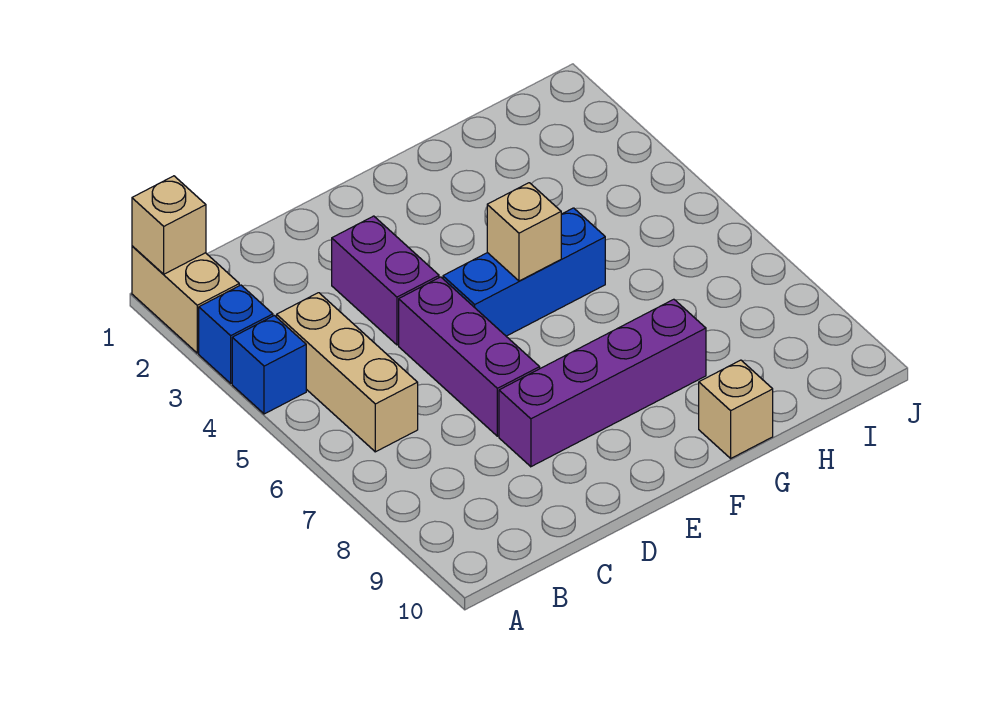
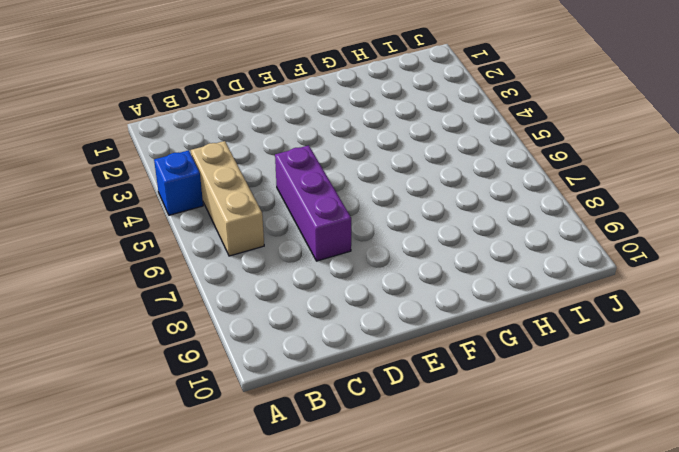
none -> tan brick A1:A2 level 1
none -> blue brick A3 level 1

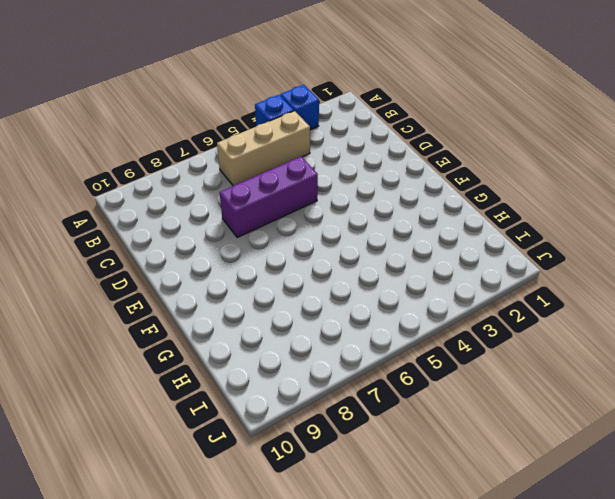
none -> tan brick A1:A2 level 1
none -> purple brick D3:D4 level 1

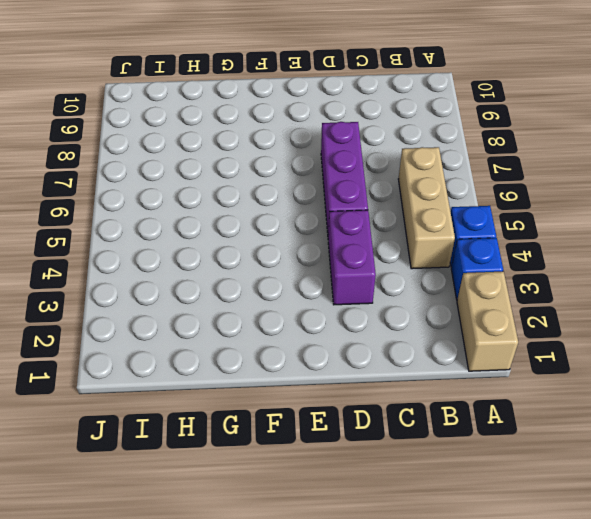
none -> purple brick D8:G8 level 1
none -> blue brick E5:G5 level 1

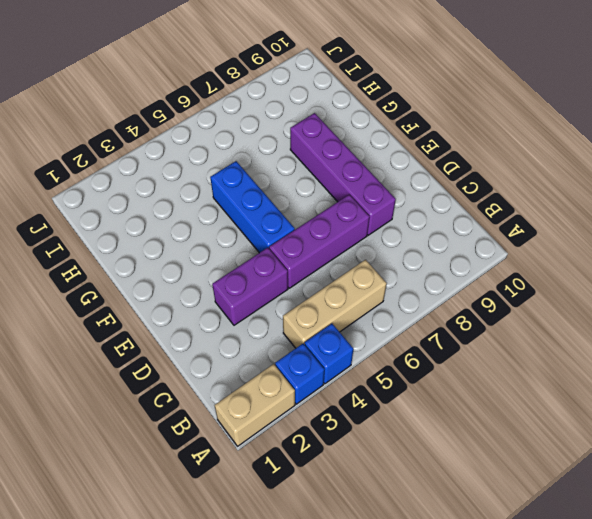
none -> tan brick G10 level 1
none -> tan brick A1 level 2

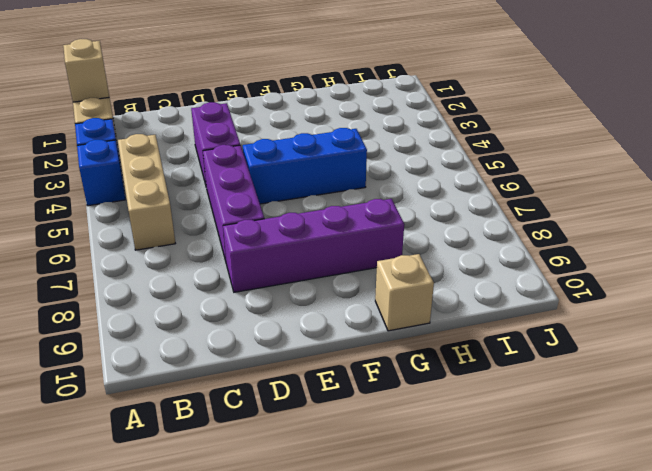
none -> tan brick F5 level 2

